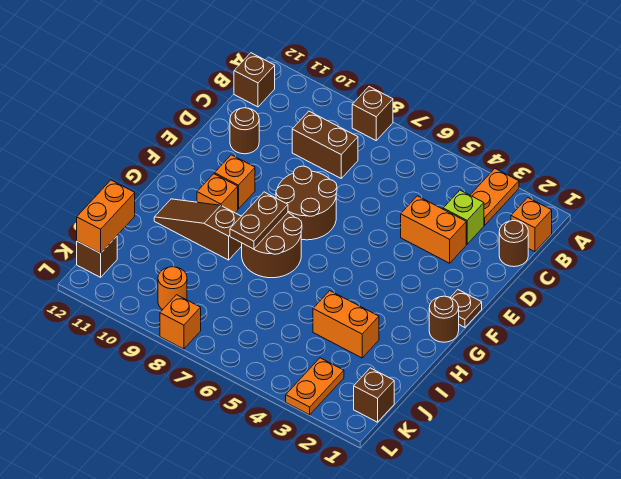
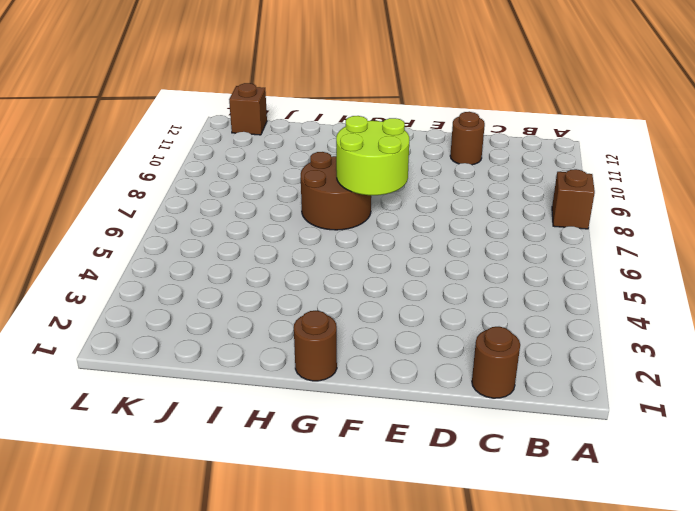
lime round brick F7:G8 level 2 -> brown plate G8:H8 level 2
none -> orange plate A3:B3 level 1
none -> orange brick B1 level 1
none -> brown brick B12 level 1

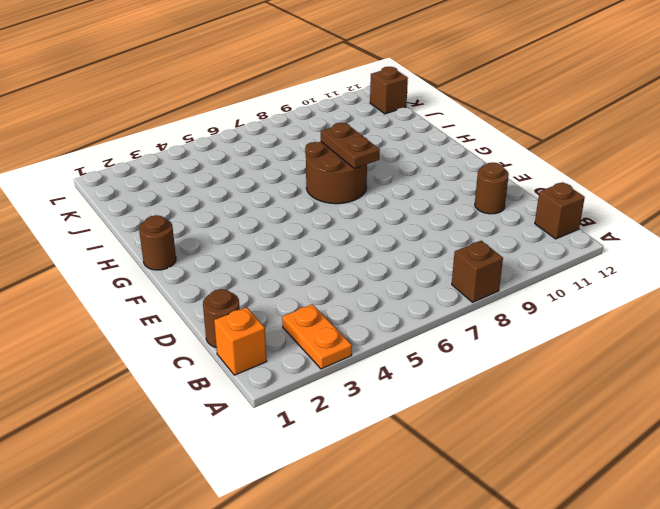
none -> lime brick C3 level 1
none -> brown brick C8:C9 level 1
none -> orange brick D3:D4 level 1

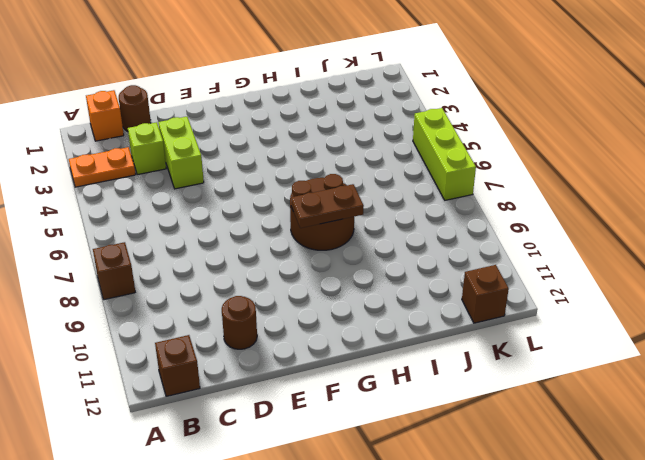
lime brick D3:D4 level 1 -> orange brick D3:D4 level 1
lime brick L5:L7 level 1 -> none
none -> brown brick C8:C9 level 1
none -> brown round brick E7:F8 level 1
none -> brown plate F1 level 1

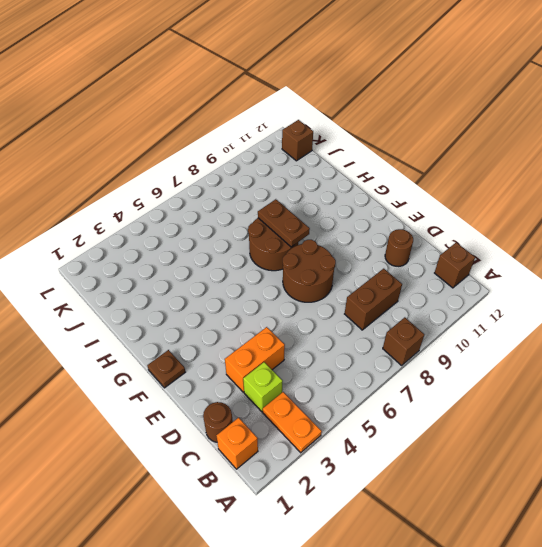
none -> orange brick F10 level 1
none -> brown round brick G1 level 1
none -> orange brick G10 level 1

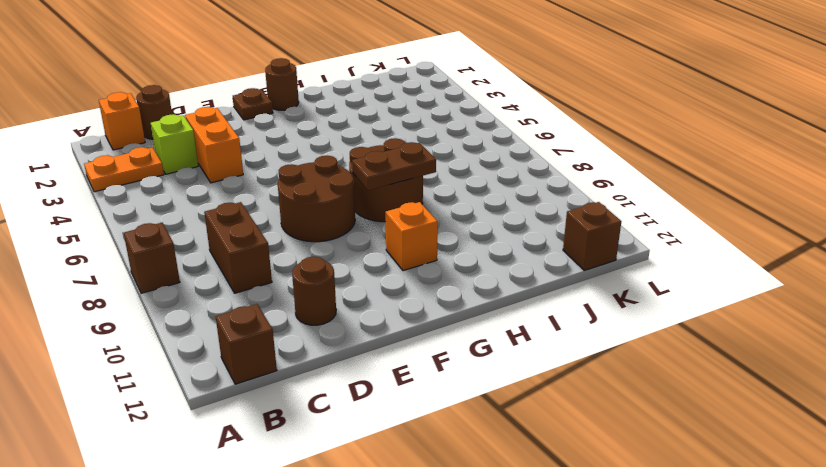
none -> orange brick F10 level 1
none -> brown slope H9:H11 level 1 top 9
none -> orange brick I3:I4 level 1

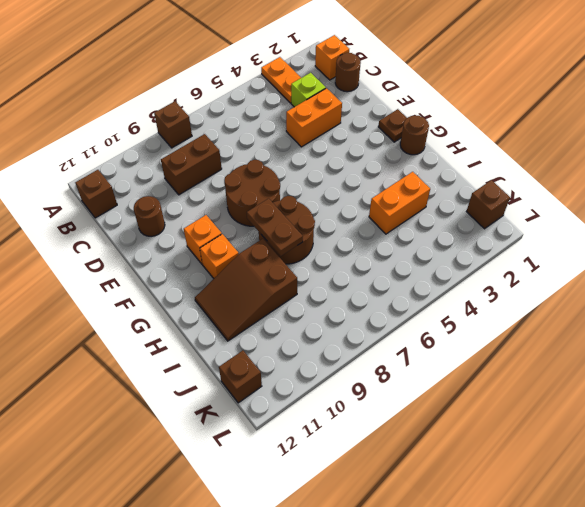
brown slope H9:I11 level 1 top 9 -> brown slope H9:H11 level 1 top 9
none -> orange plate K3:L3 level 1
none -> orange round brick K9 level 1
none -> orange brick L8 level 1

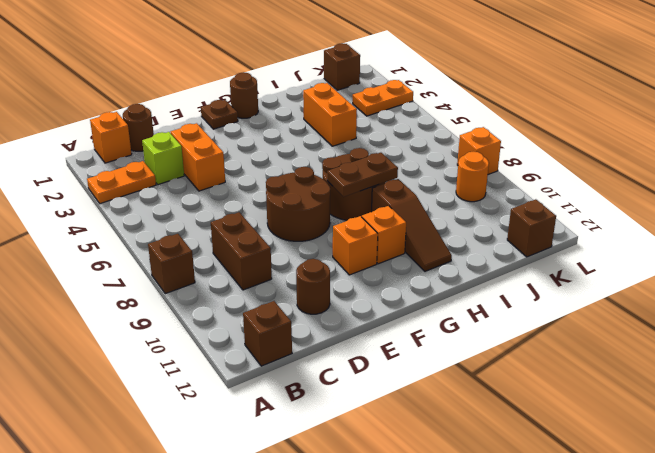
none -> orange brick J12:K12 level 2

